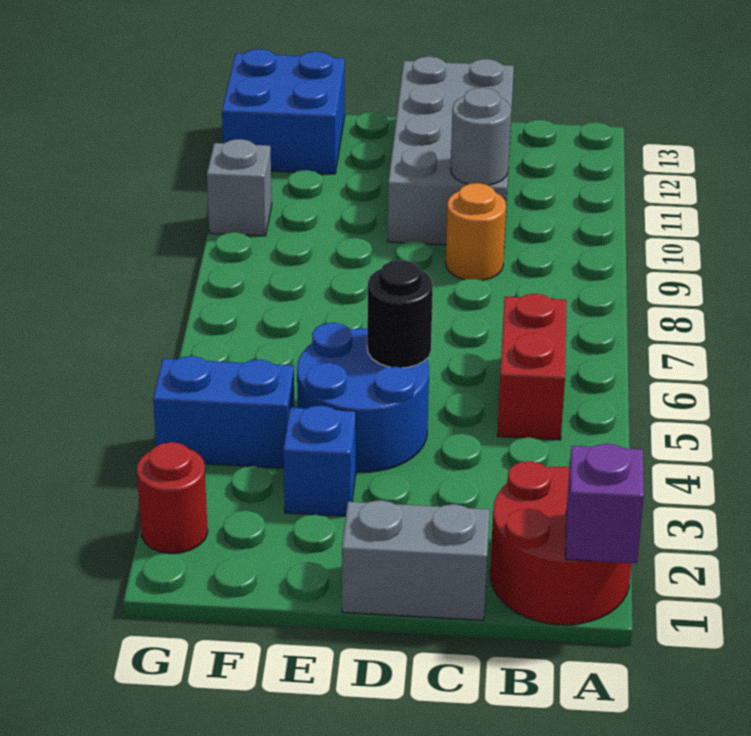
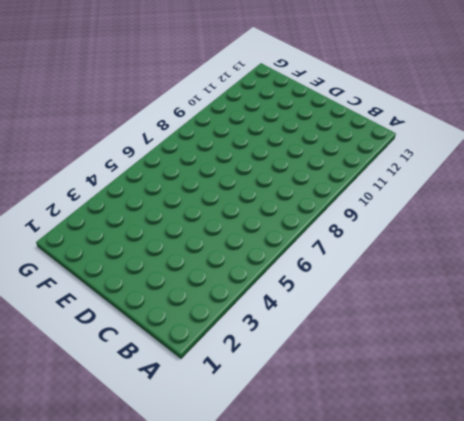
none -> red round brick A1:B2 level 1
none -> red brick B5:B6 level 1
none -> grey brick C1:D1 level 1

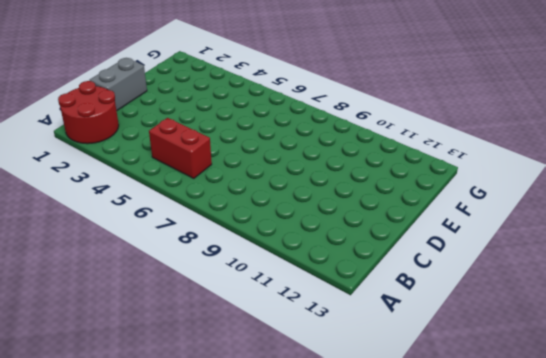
none -> orange round brick C9 level 1
none -> grey brick C10:D13 level 1
none -> blue round brick D4:E5 level 1

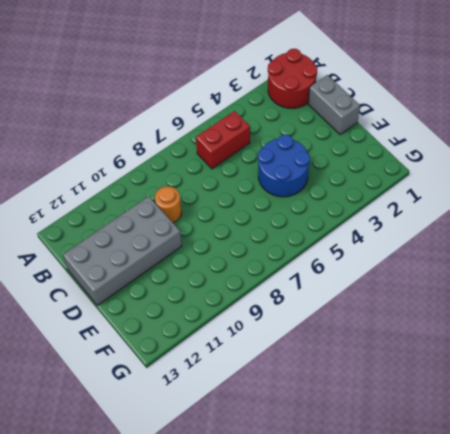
none -> blue brick E3 level 1
none -> blue brick F4:G4 level 1
none -> blue brick F12:G13 level 1

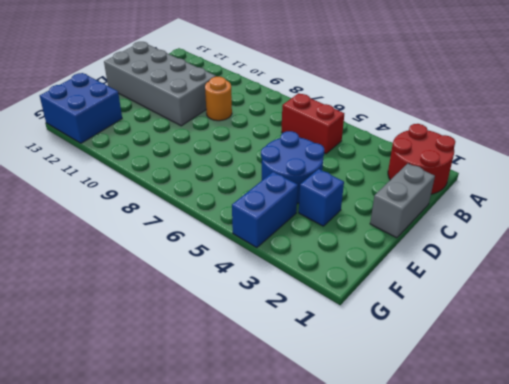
none -> red round brick G2 level 1
none -> grey brick G10 level 1
none -> purple brick A1 level 2

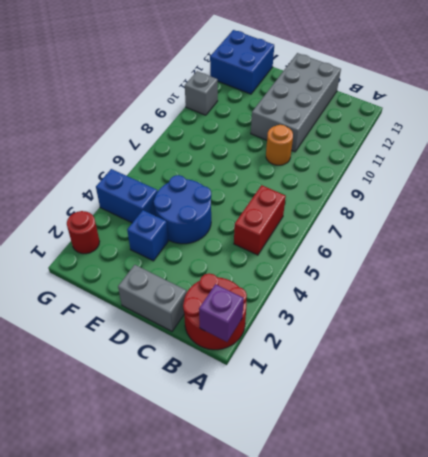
none -> grey round brick C10 level 2
none -> black round brick D5 level 2

